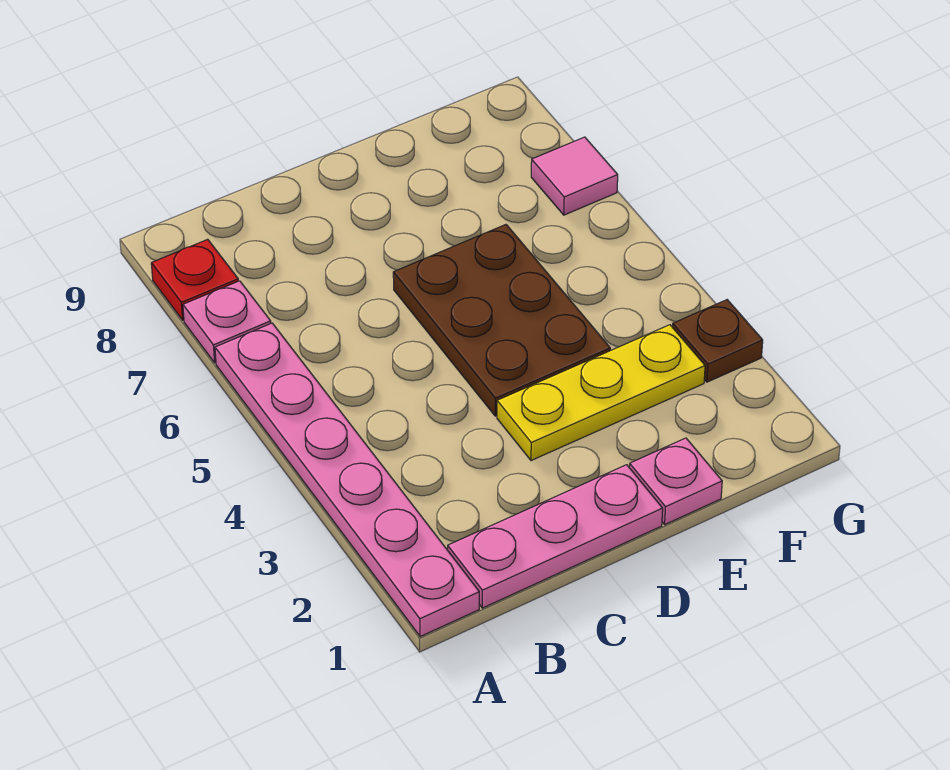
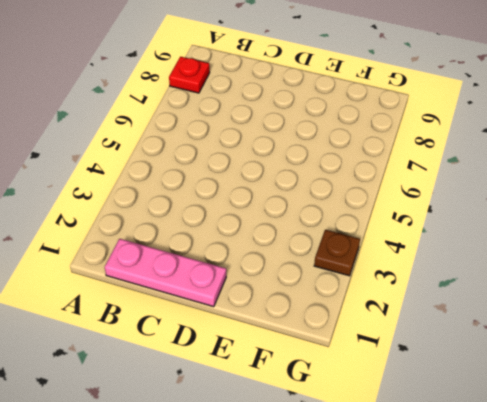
none -> pink plate A1:A6 level 1
none -> pink plate A7 level 1

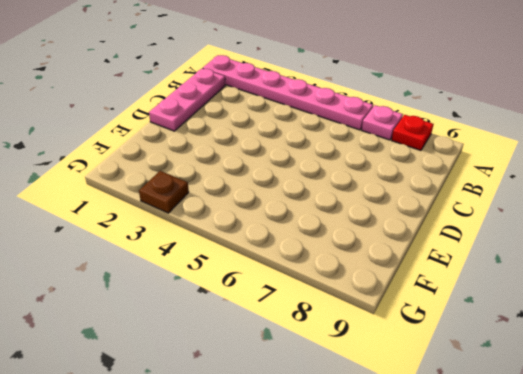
none -> yellow plate D3:F3 level 1
none -> brown plate D4:E6 level 1

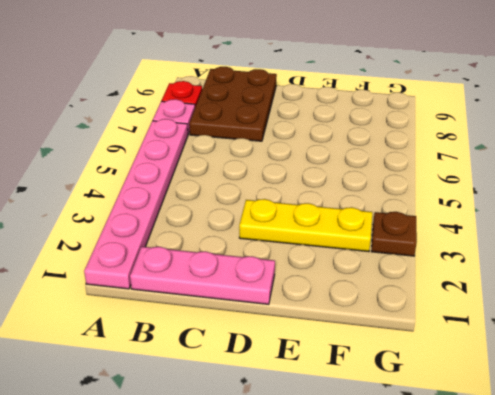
brown plate B7:C9 level 1 -> brown plate D4:E6 level 1
none -> pink plate E1 level 1
none -> pink tile G7 level 1

